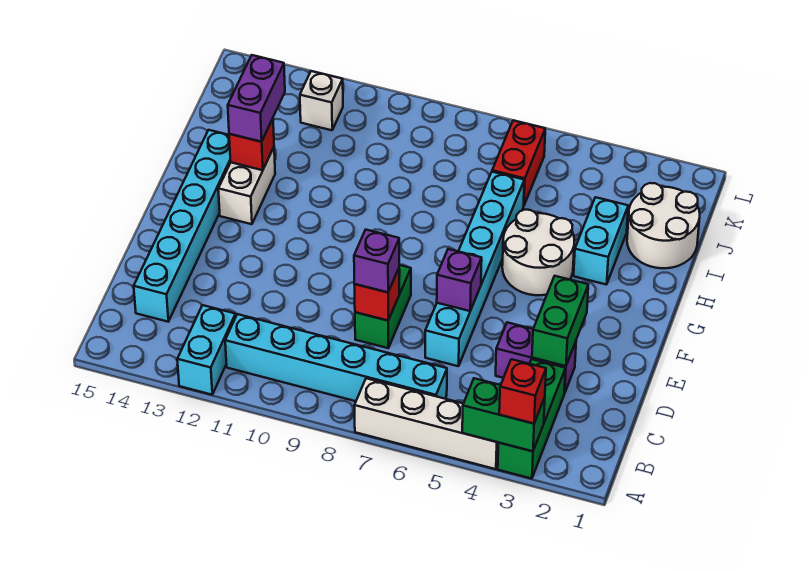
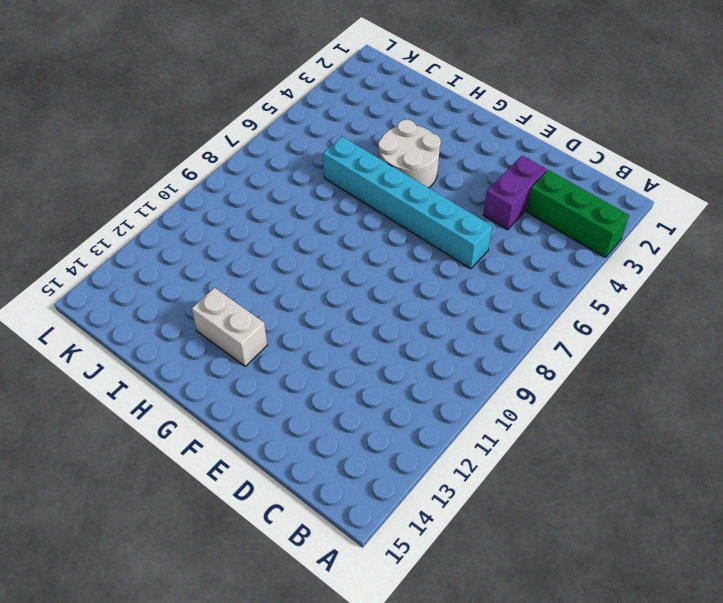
none -> white brick A4:A7 level 1
none -> cyan brick A12:B12 level 1
none -> cyan brick B6:B11 level 1

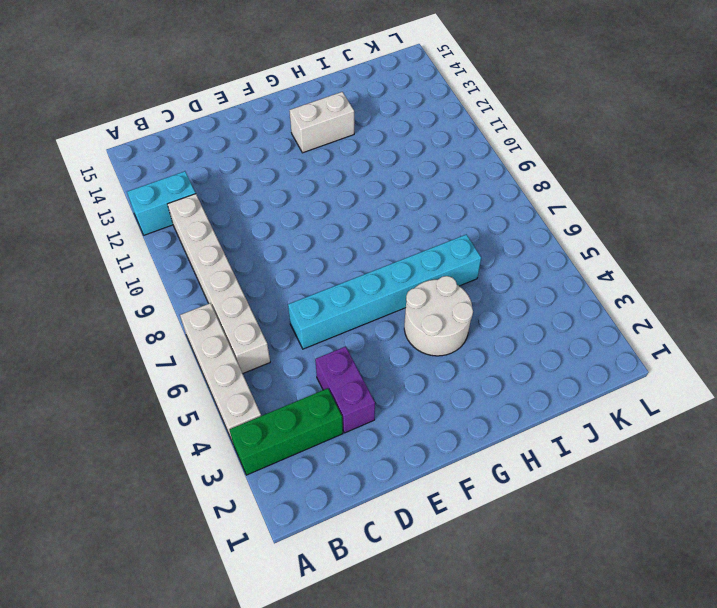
white brick B6:B11 level 1 -> cyan brick B6:B11 level 1
none -> cyan brick C14:H14 level 1
none -> green brick D8:E8 level 1
none -> cyan brick H3:I3 level 1

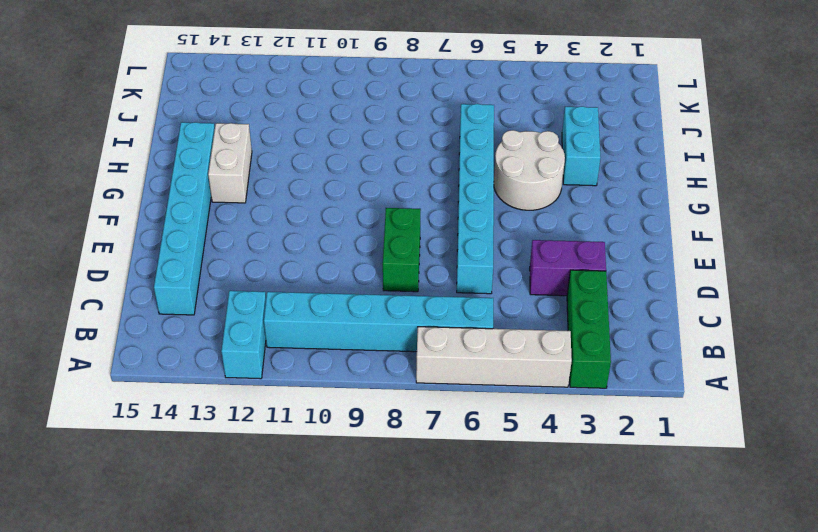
none -> white round brick I1:J2 level 1
none -> red brick J6:K6 level 1
none -> white brick K12 level 1

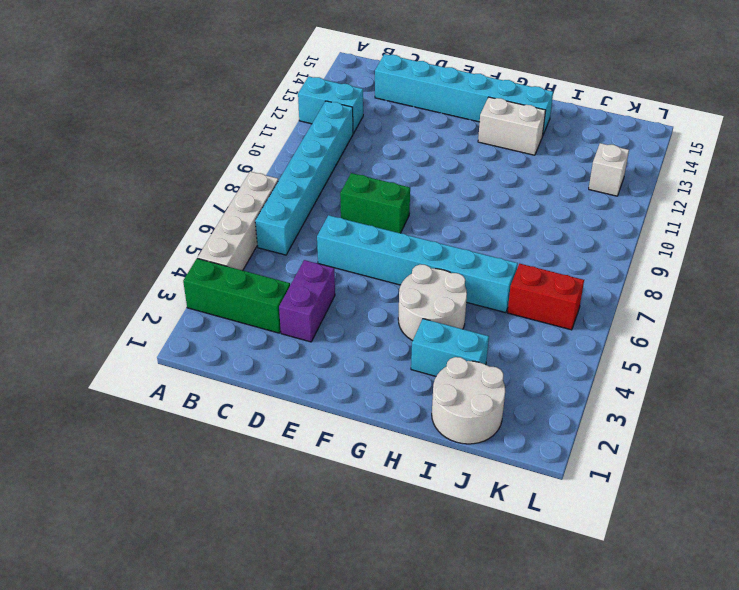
none -> green brick A3:A4 level 2
none -> green brick D3:E3 level 2
none -> red brick D8 level 2

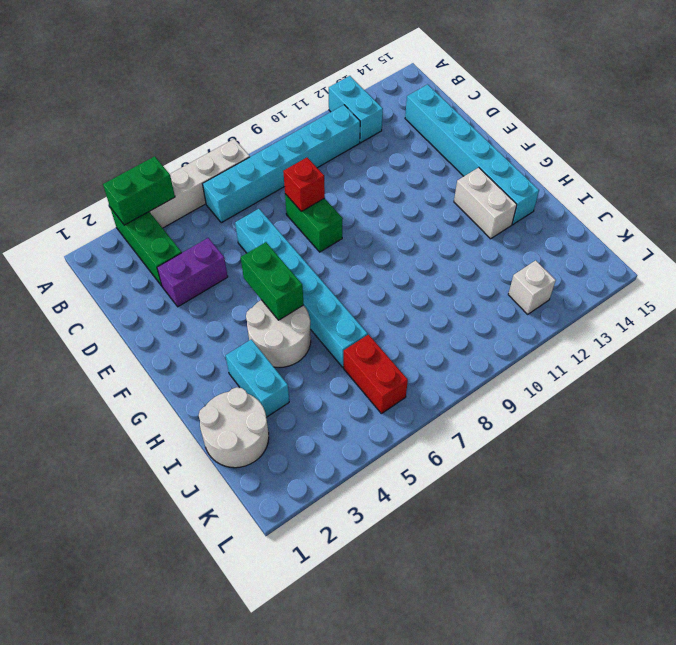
green brick F5:G5 level 2 -> green brick D3:E3 level 2
none -> purple brick E6 level 2
none -> red brick H13 level 2
none -> red brick A3 level 3

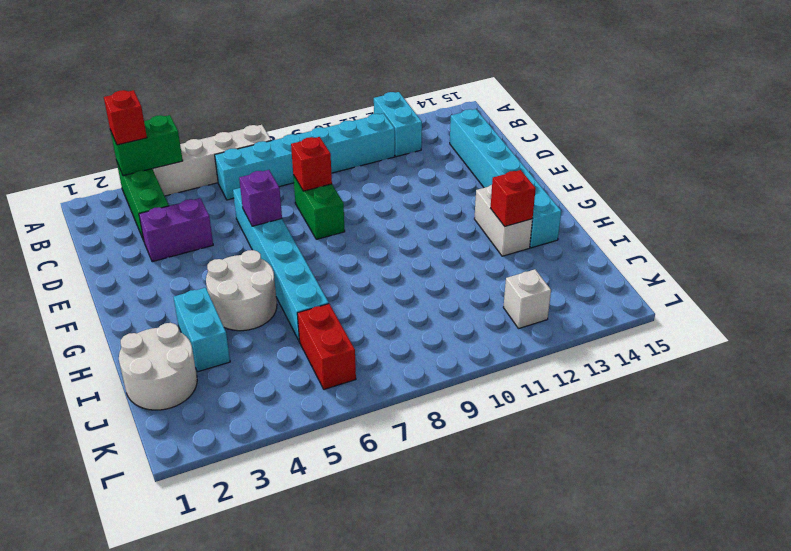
none -> green brick D3:E3 level 2
none -> purple brick D8 level 3
none -> purple brick H13:I13 level 3

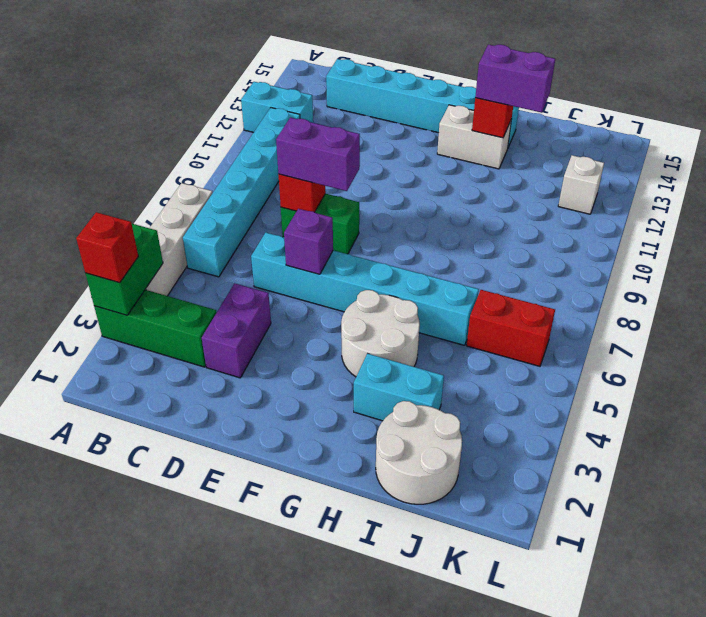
purple brick D8:E8 level 3 -> purple brick D8 level 3
none -> green brick D3:E3 level 2

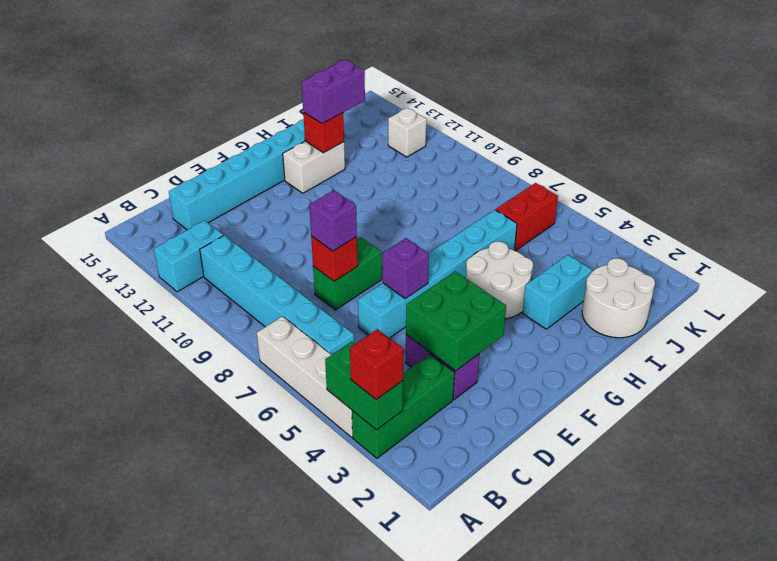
green brick D3:E4 level 2 -> green brick D3:E3 level 2

